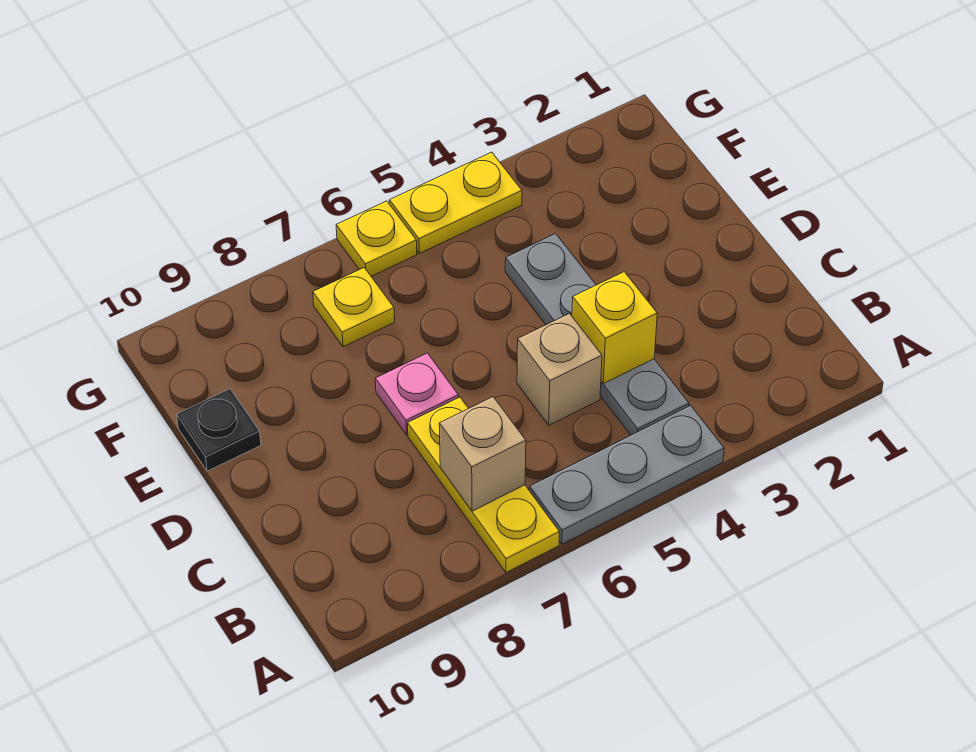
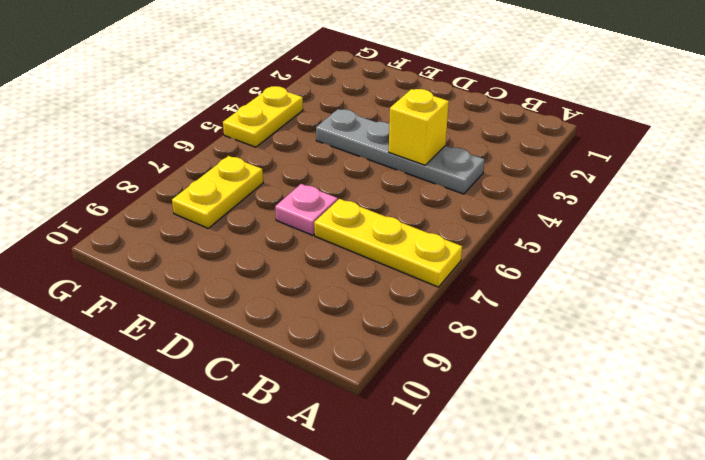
yellow plate F7:F8 level 1 -> yellow plate F7 level 1
none -> grey plate A4:A6 level 1
none -> tan brick C5 level 1

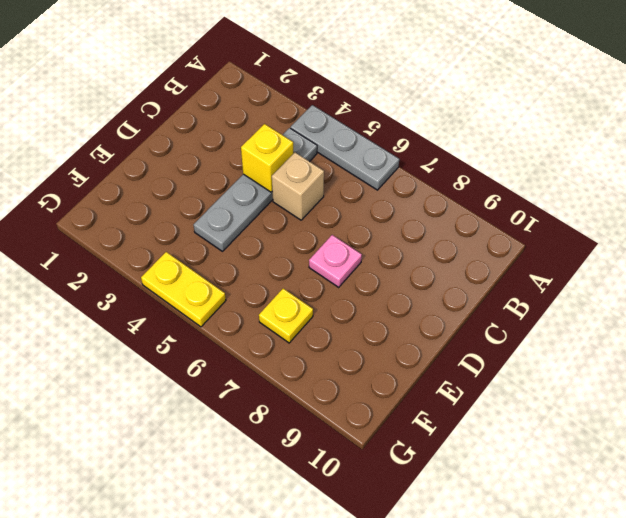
none -> yellow plate A7:C7 level 1
none -> black plate E10 level 1

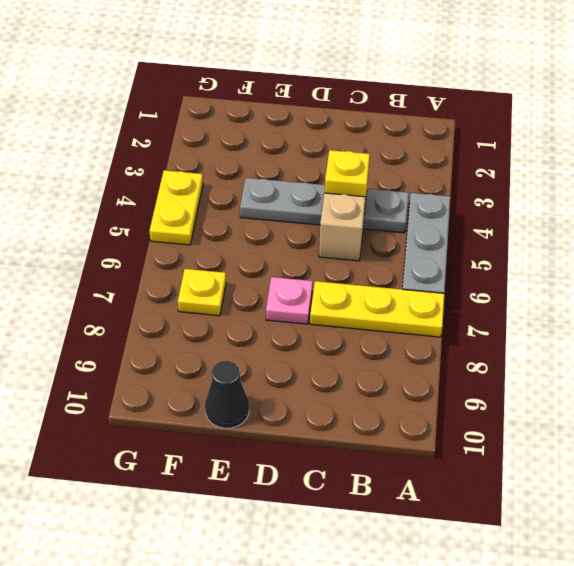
black cone E10 level 1 -> black plate E10 level 1
none -> yellow plate G6 level 1
none -> tan brick B7 level 2

